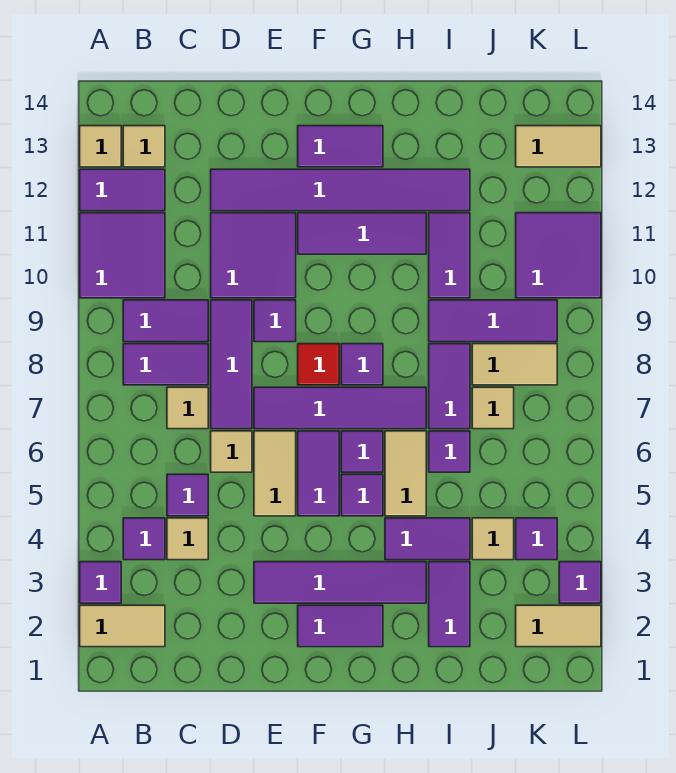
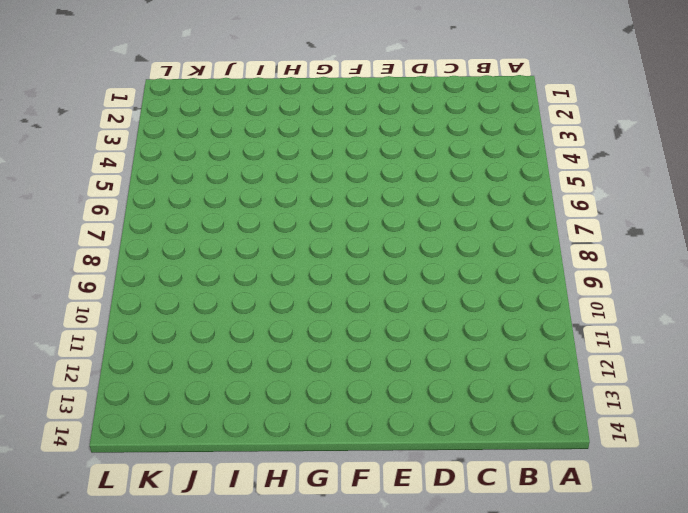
none -> tan tile A2:B2 level 1
none -> purple tile A3 level 1
none -> purple tile A10:B11 level 1
none -> purple tile A12:B12 level 1

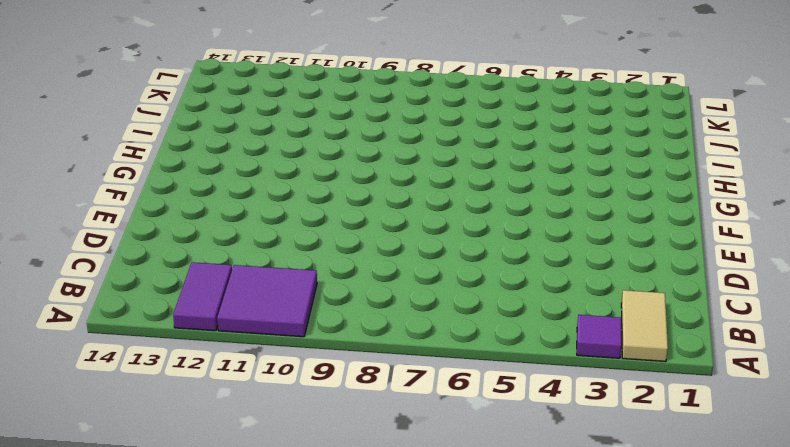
none -> tan tile A13 level 1
none -> purple tile B4 level 1
none -> purple tile B8:C8 level 1
none -> purple tile B9:C9 level 1

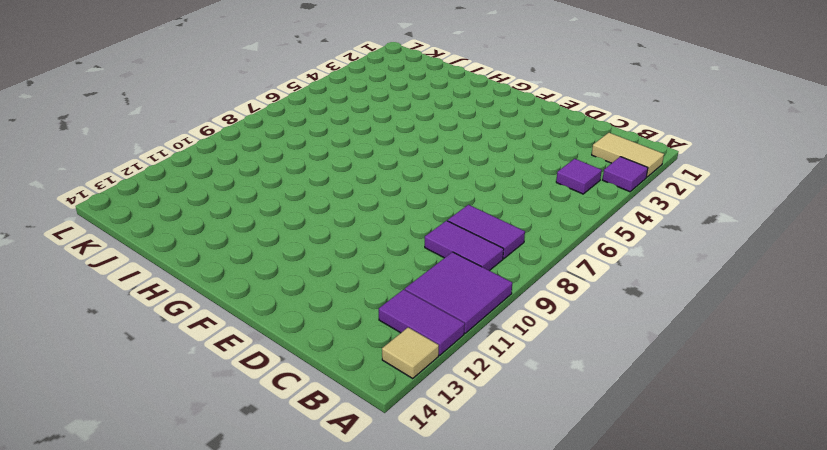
none -> tan tile B13 level 1
none -> tan tile C4 level 1
none -> purple tile C5 level 1
none -> tan tile C7 level 1

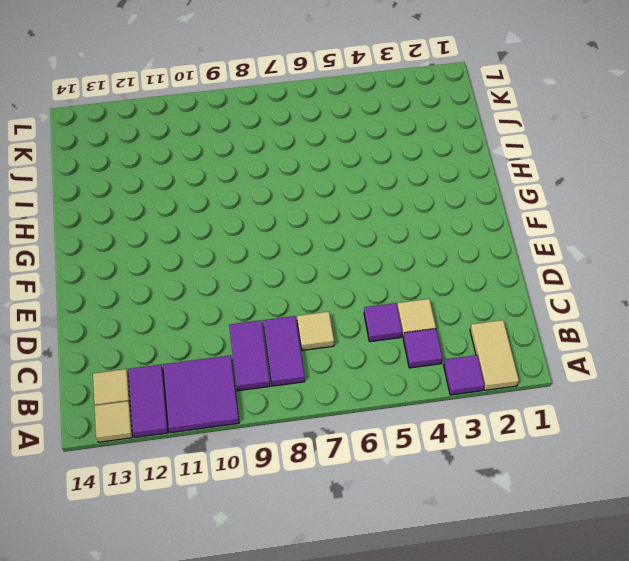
none -> tan tile D6 level 1
none -> purple tile D7:D9 level 1
none -> purple tile D10:E11 level 1
none -> purple tile D12:I12 level 1

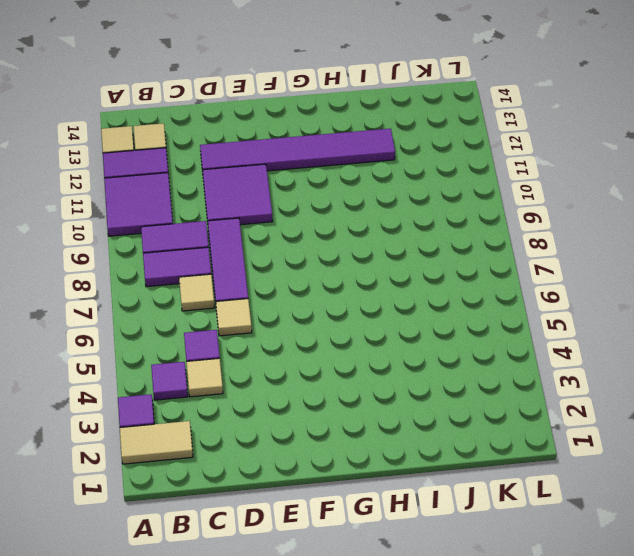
none -> purple tile E3:H3 level 1
none -> tan tile E5:E6 level 1
none -> purple tile E7:H7 level 1
none -> purple tile E9 level 1

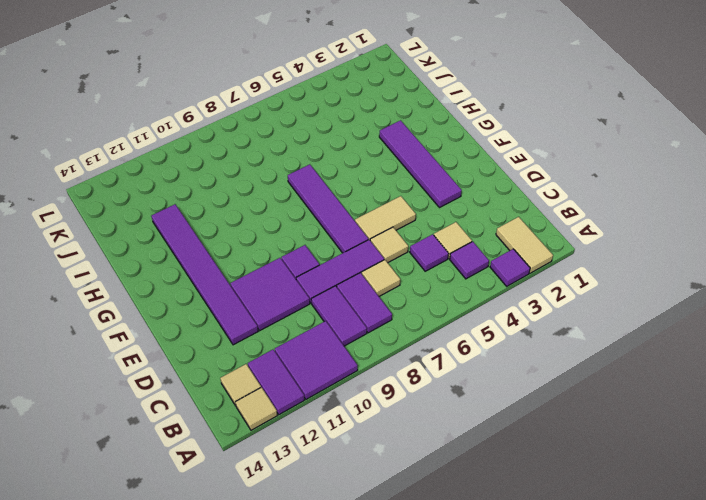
none -> purple tile F2:G2 level 1
none -> purple tile F5:F6 level 1
none -> red tile F8 level 1
none -> purple tile F11:H11 level 1

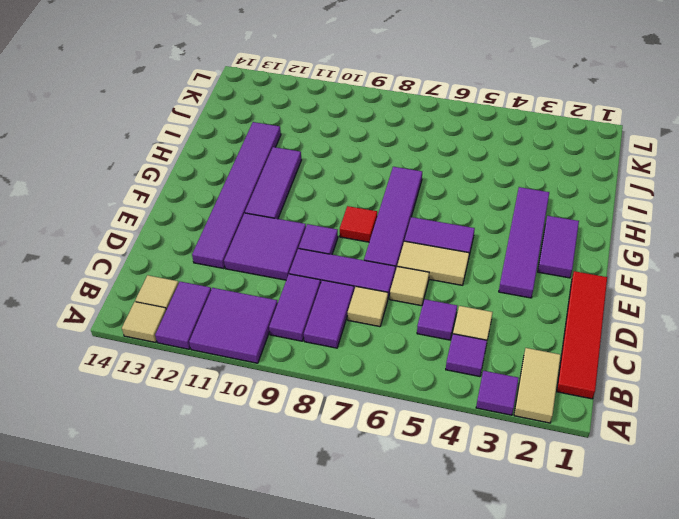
red tile B1:E1 level 1 -> none
none -> purple tile F13:G13 level 1
none -> purple tile G5 level 1
none -> purple tile G6 level 1
none -> purple tile G8 level 1

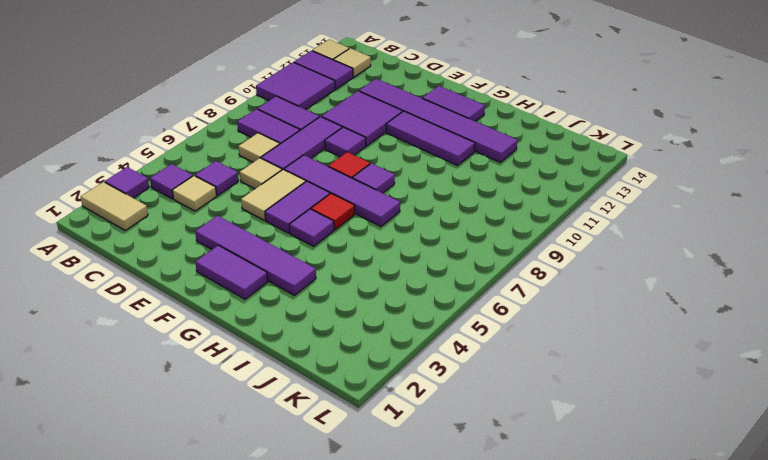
red tile G6 level 1 -> purple tile G6 level 1
none -> purple tile H4:I4 level 1
none -> tan tile H5:H6 level 1
none -> purple tile I2:I3 level 1
none -> purple tile I6 level 1

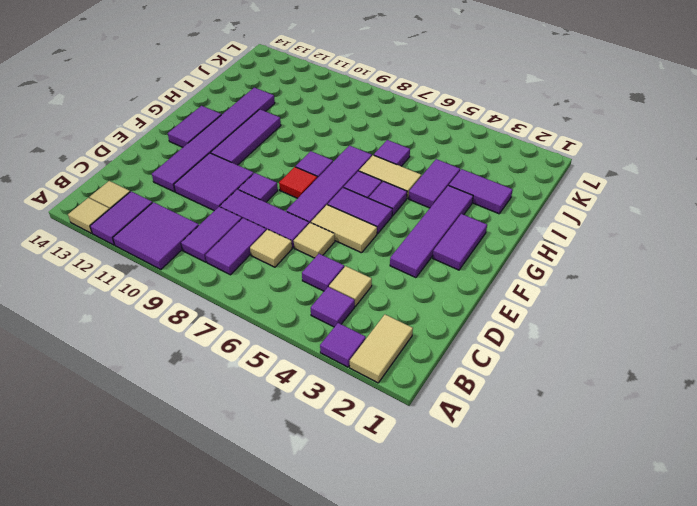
none -> purple tile I7:I8 level 1
none -> purple tile I9:K9 level 1
none -> purple tile I10:I11 level 1
none -> tan tile J4 level 1

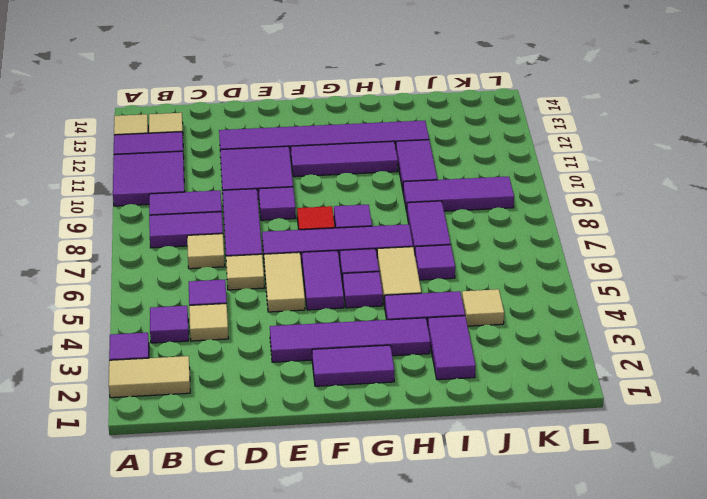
none -> purple tile F13:G13 level 1
none -> tan tile J7 level 1
none -> tan tile J8:K8 level 1
none -> tan tile K2:L2 level 1

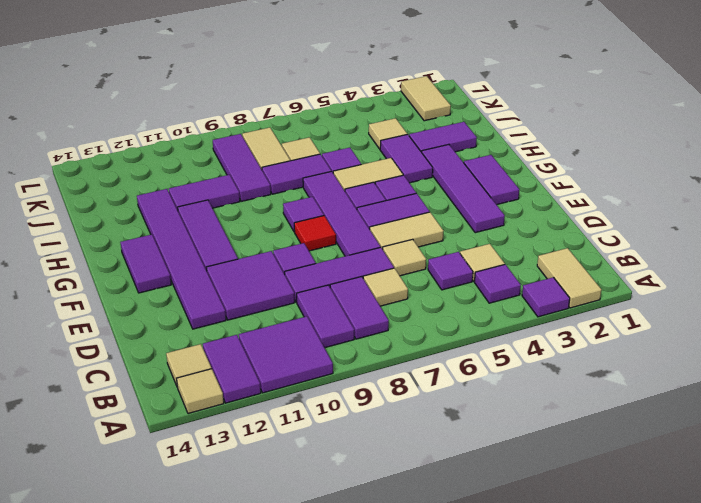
none -> purple tile K4 level 1
none -> purple tile K10:L11 level 1
none -> tan tile K13:L13 level 1
none -> purple tile L3 level 1

